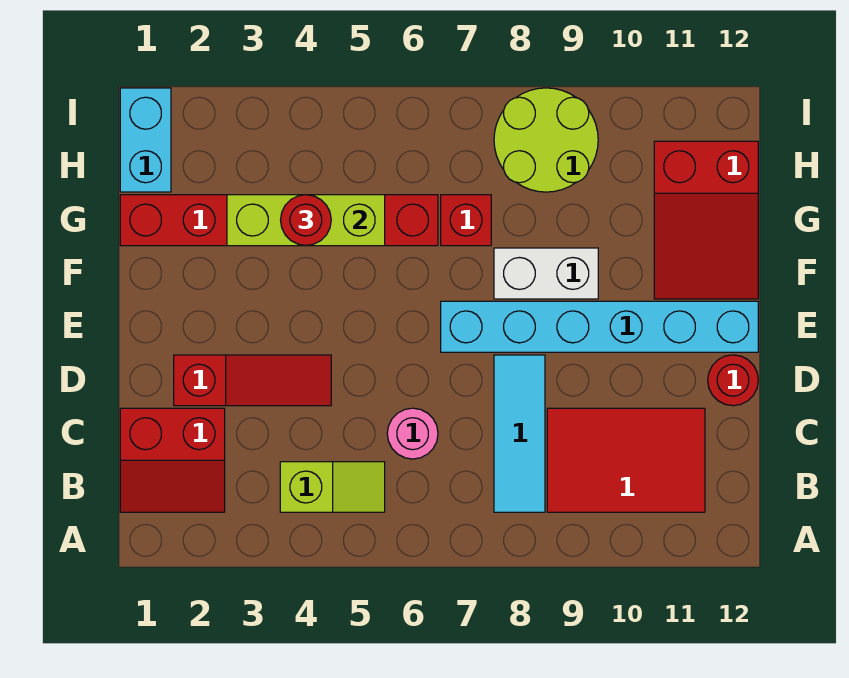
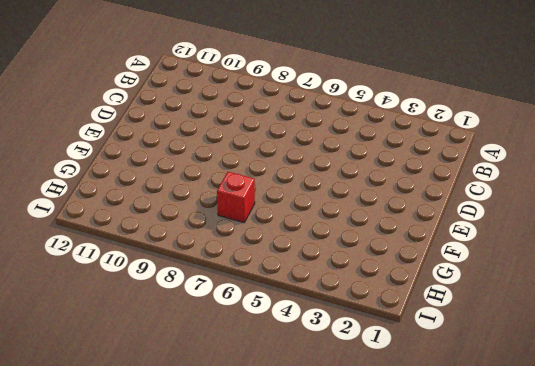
none -> red slope B1:C2 level 1 top C
none -> lime slope B4:B5 level 1 top 4
none -> cyan tile B8:D8 level 1

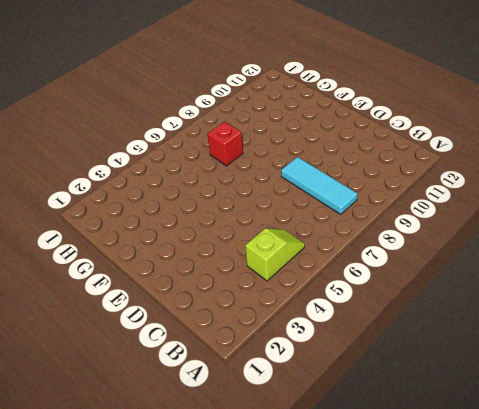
none -> red slope B1:C2 level 1 top C
none -> red tile B9:C11 level 1
none -> pink round brick C6 level 1

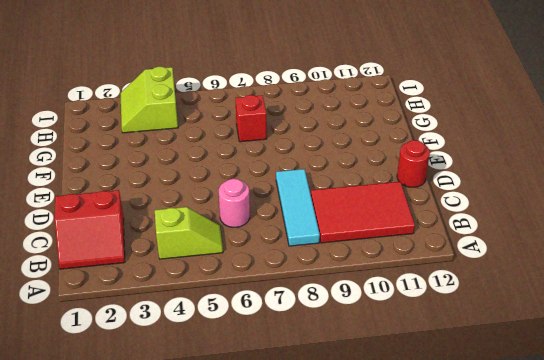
lime slope H3:I4 level 1 top 4 -> none
none -> red slope D2:D4 level 1 top 2
none -> cyan brick E7:E12 level 1
none -> white brick F8:F9 level 1

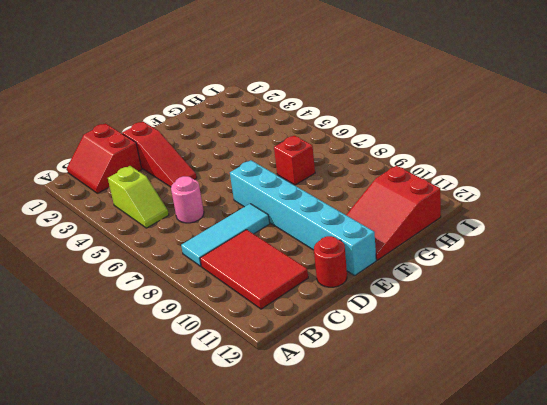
none -> white brick F8:F9 level 1
none -> red brick G1:G6 level 1
none -> cyan brick H1:I1 level 1

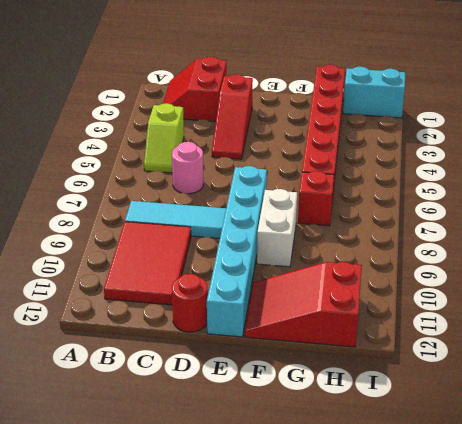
none -> lime round brick H8:I9 level 1
none -> lime brick G3:G5 level 2
none -> red round brick G4 level 3

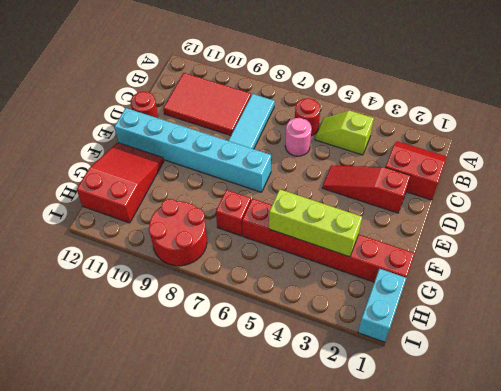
red round brick B6 level 1 -> red round brick G4 level 3
red round brick H8:I9 level 1 -> lime round brick H8:I9 level 1
none -> white brick F8:F9 level 1

